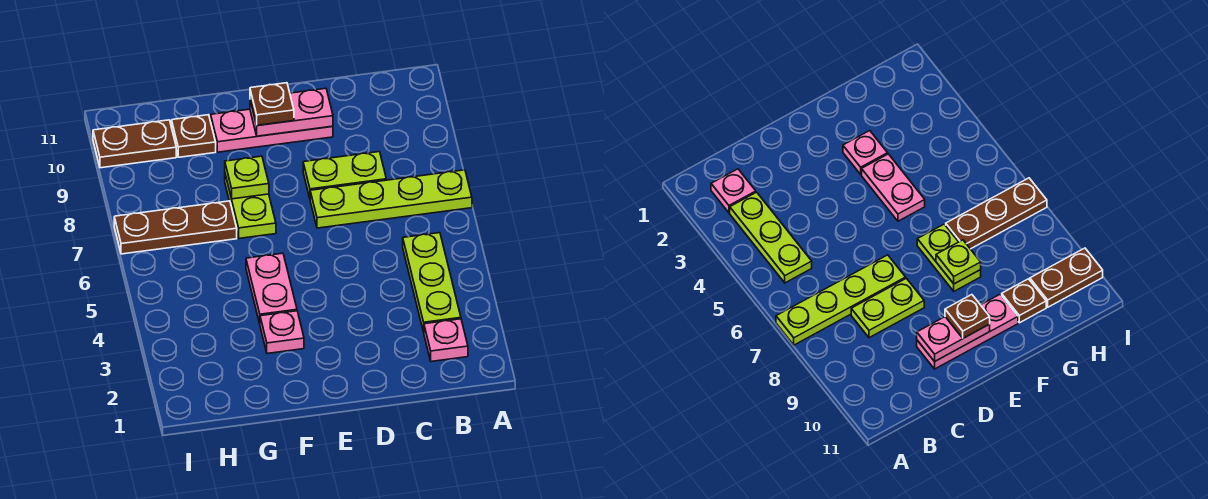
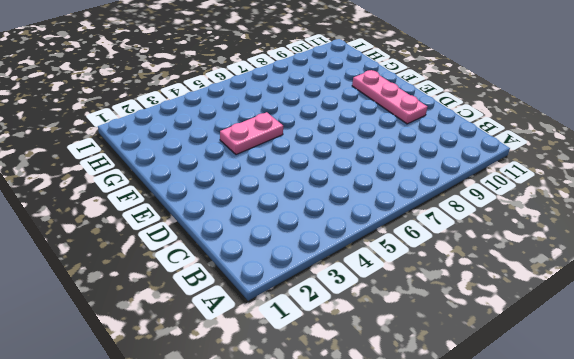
none -> lime plate A7:D7 level 1
none -> pink plate B2 level 1
none -> lime plate B3:B5 level 1

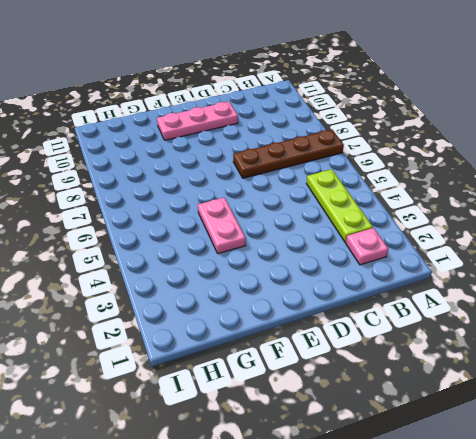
brown plate A7:D7 level 1 -> lime plate A7:D7 level 1
none -> lime plate C8:D8 level 1
none -> pink plate F3 level 1
none -> lime plate F7:F8 level 1

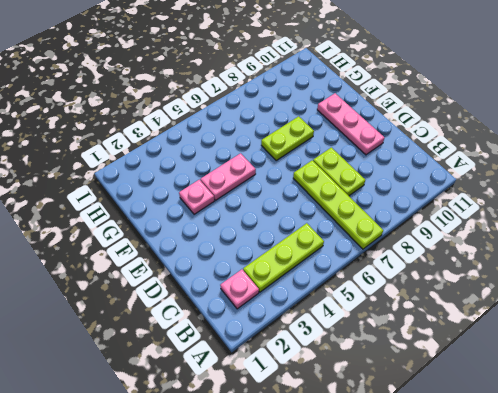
none -> brown plate G7:I7 level 1
none -> brown plate G10 level 1
none -> brown plate H10:I10 level 1

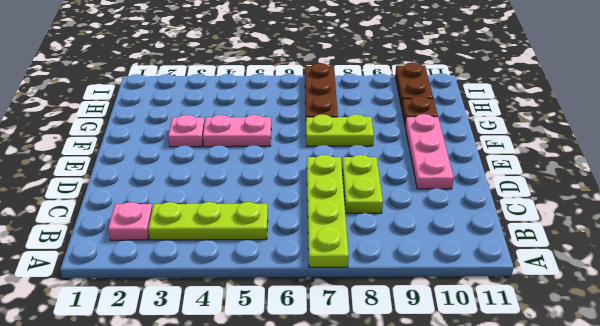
none -> pink plate D10:E10 level 2
none -> lime plate F8 level 2
none -> brown plate E10 level 3

